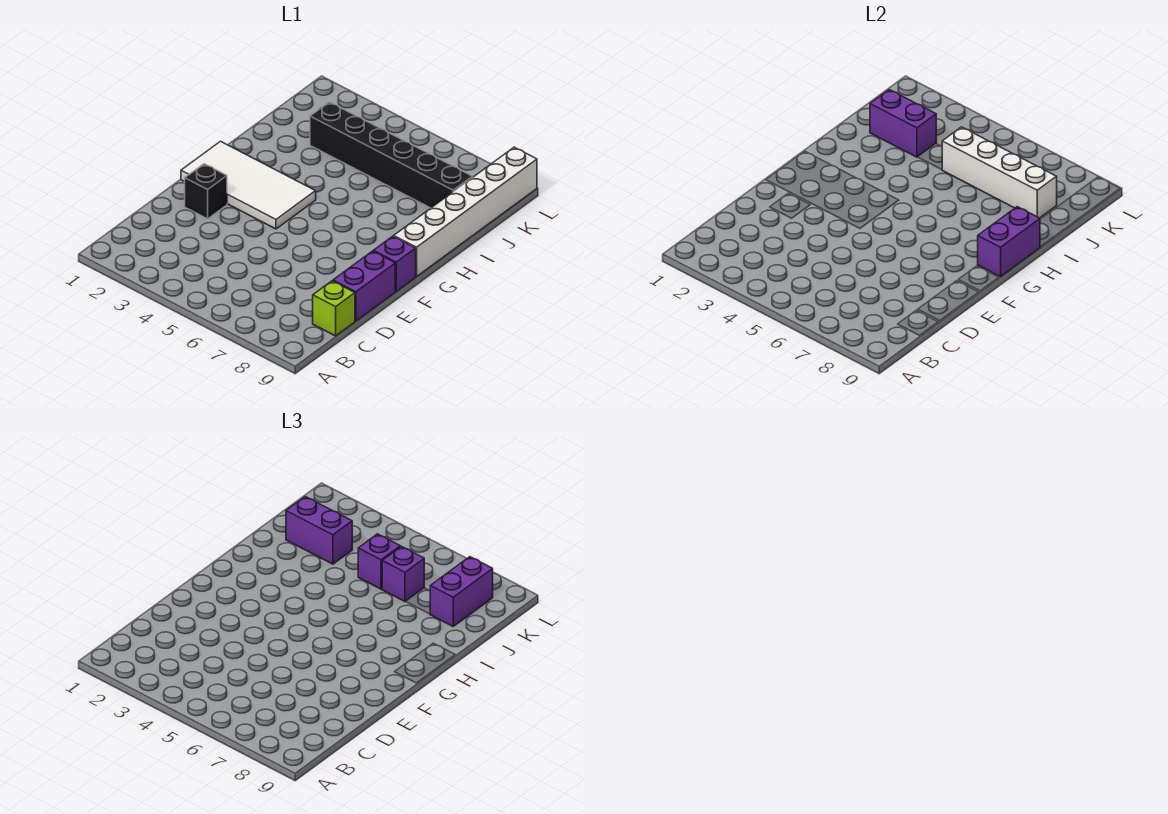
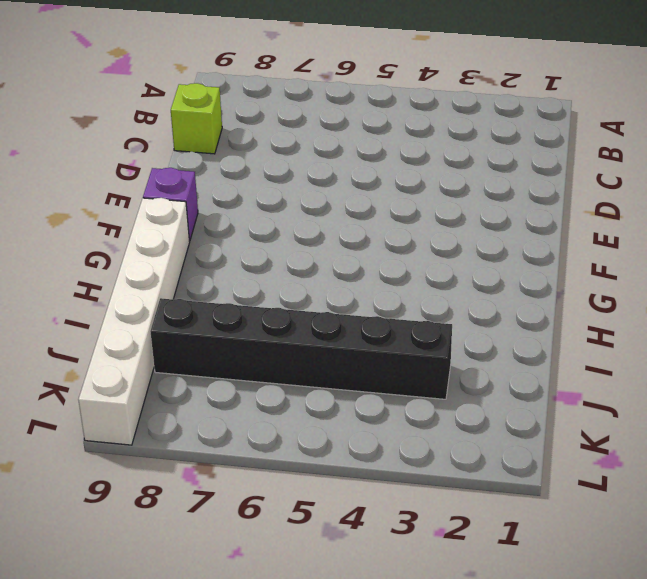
none -> purple brick D9:E9 level 1
none -> black brick E2 level 1
none -> white tile F1:G4 level 1

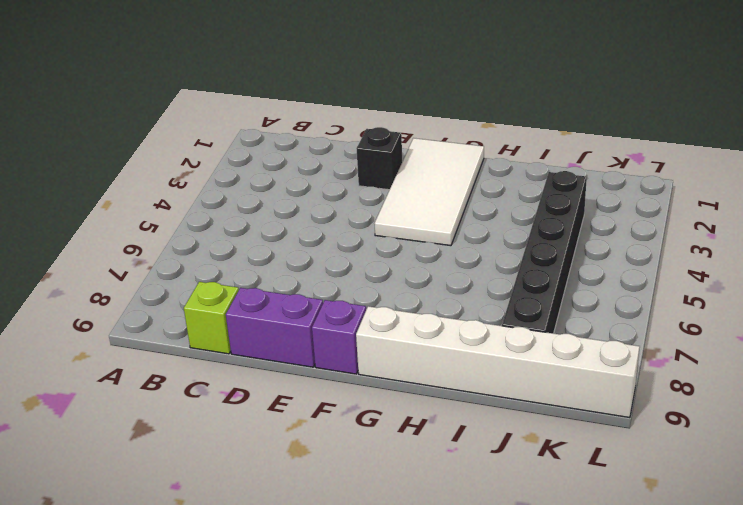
none -> purple brick G9:H9 level 2
none -> purple brick J2:J3 level 2
none -> white brick J5:J8 level 2

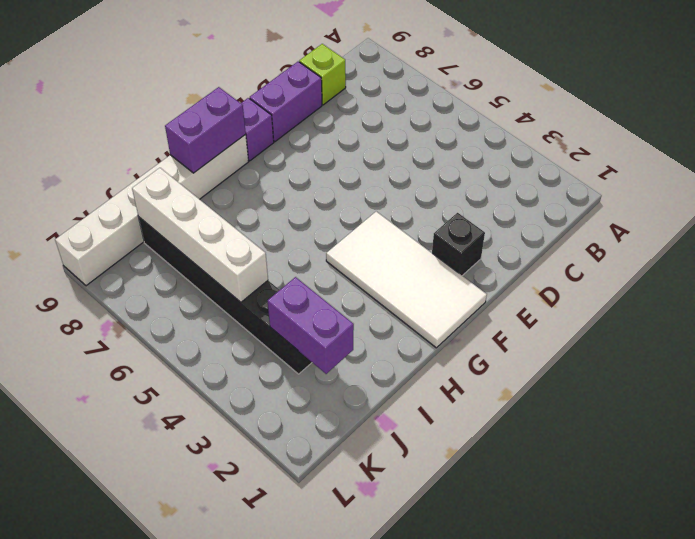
none -> purple brick J2:J3 level 3
none -> purple brick J5 level 3
none -> purple brick J6 level 3

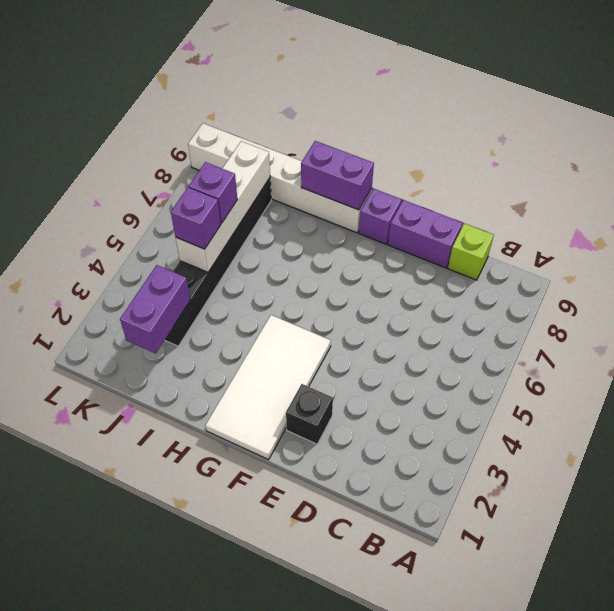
none -> purple brick J2:J3 level 3
none -> purple brick J8:K8 level 3

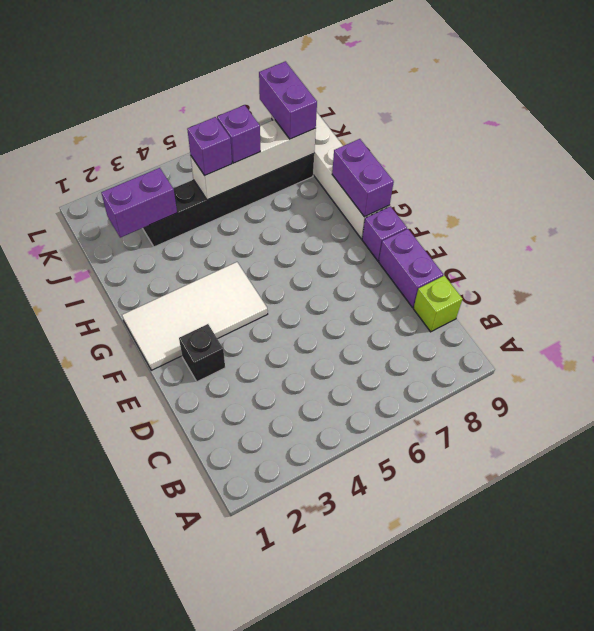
none -> purple brick J2:J3 level 3

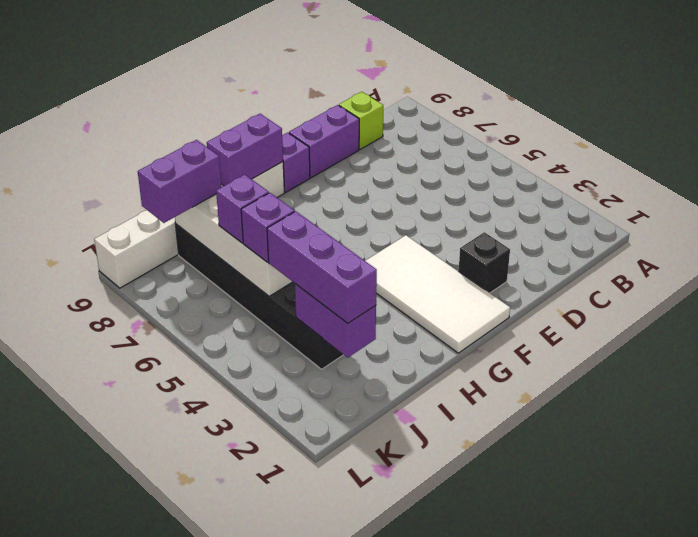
purple brick J2:J4 level 3 -> purple brick J2:J3 level 3

